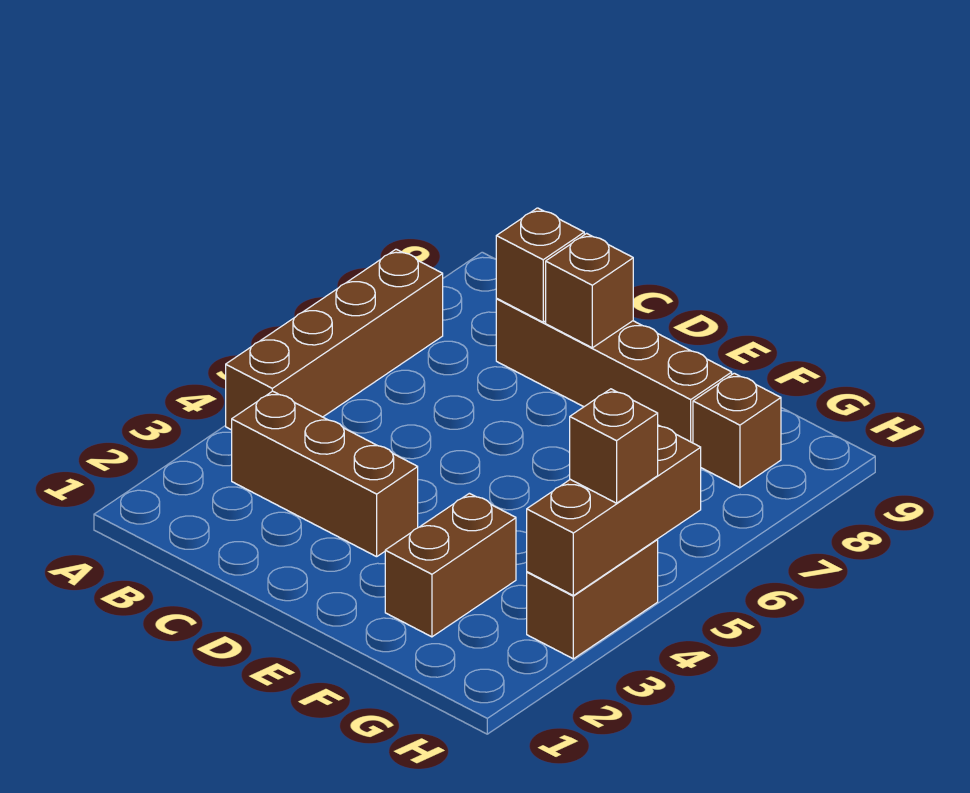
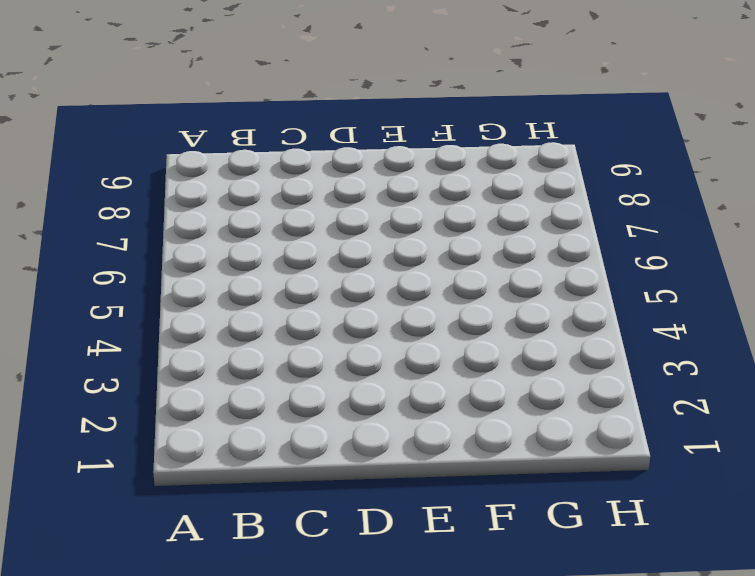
none -> brown brick A4:A7 level 1
none -> brown brick B3:D3 level 1

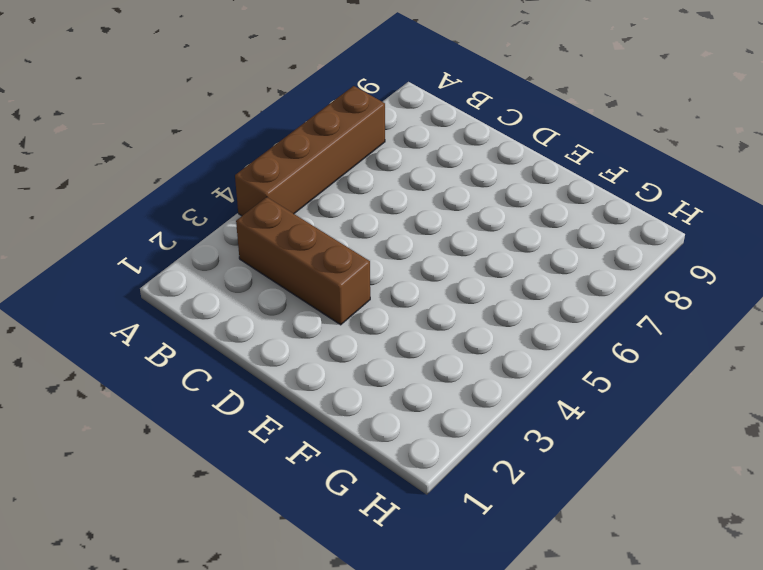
none -> brown brick C8:F8 level 1
none -> brown brick F2:F3 level 1

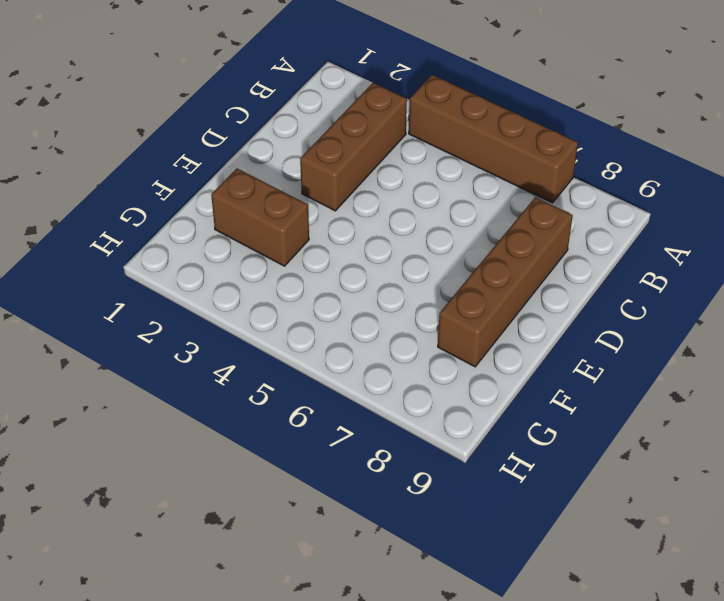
none -> brown brick G8 level 1
none -> brown brick H3:H4 level 1

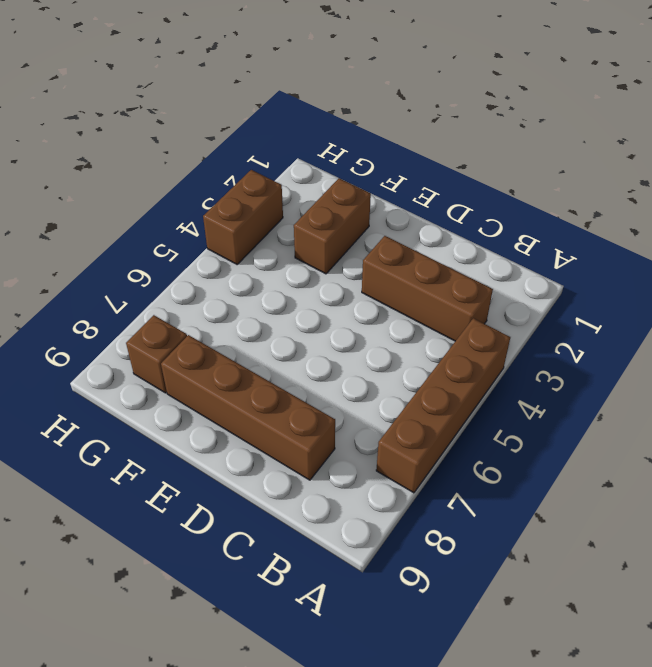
none -> brown brick C8 level 2
none -> brown brick D8 level 2

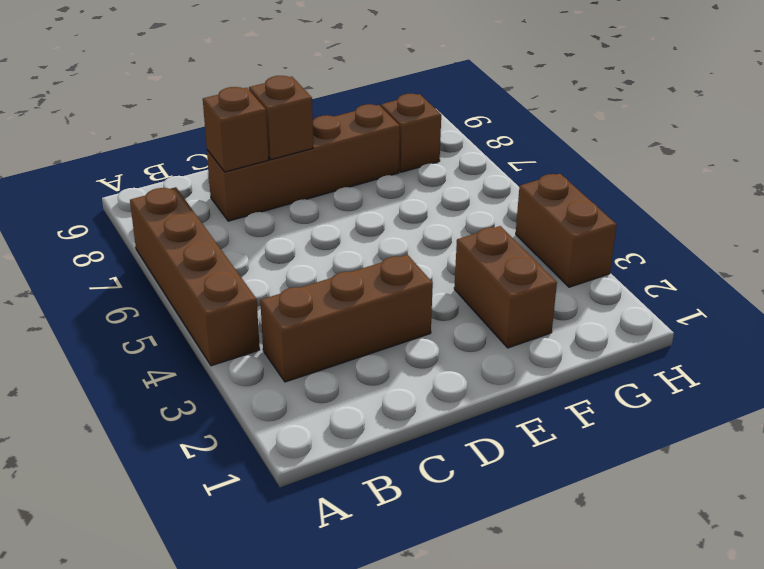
none -> brown brick H3:H5 level 2
none -> brown brick H4 level 3

